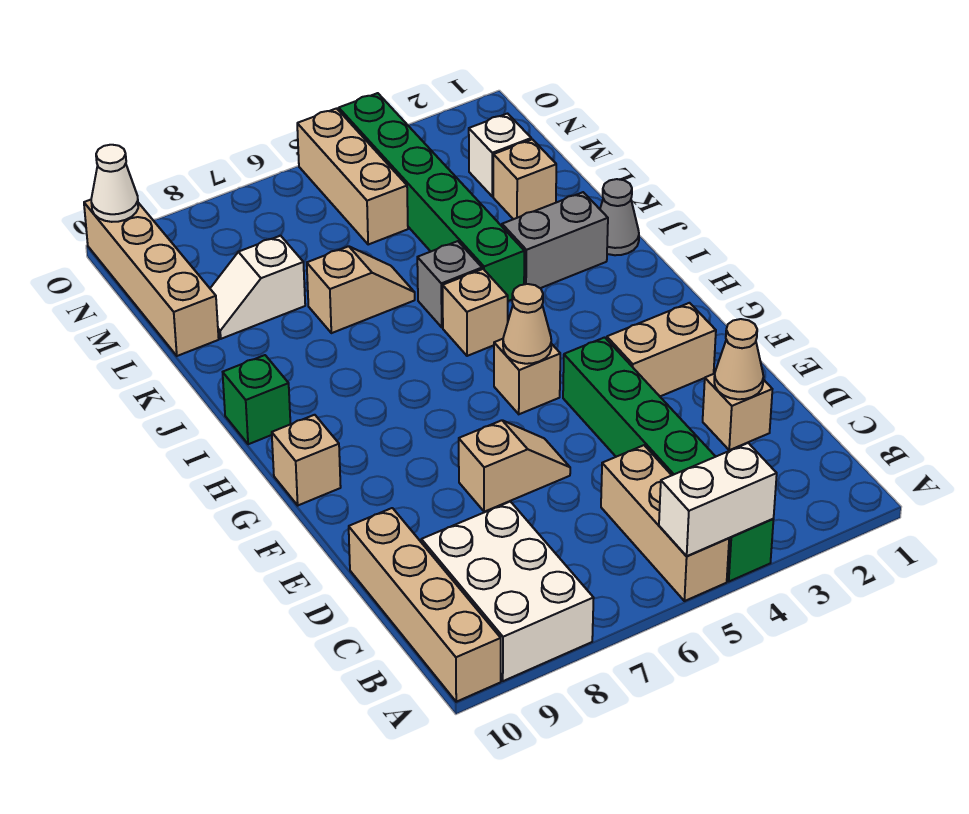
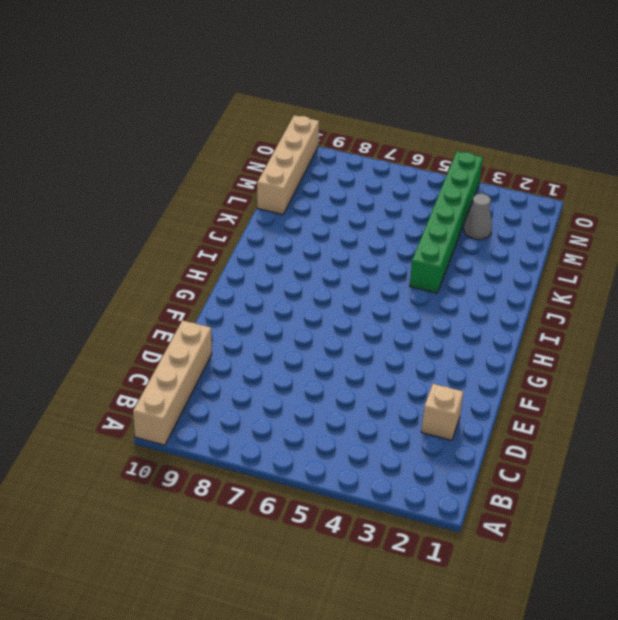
grey cone M3 level 1 -> grey cone J1 level 1
none -> green brick A4:F4 level 1
none -> tan brick A5:C5 level 1
none -> white brick A8:C9 level 1

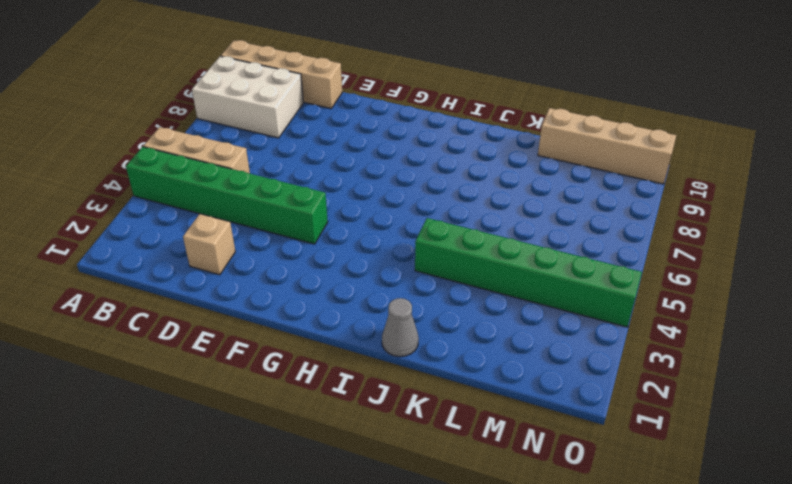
none -> tan slope E6:E7 level 1 top 7
none -> tan brick F2:F3 level 1
none -> tan brick G5 level 1

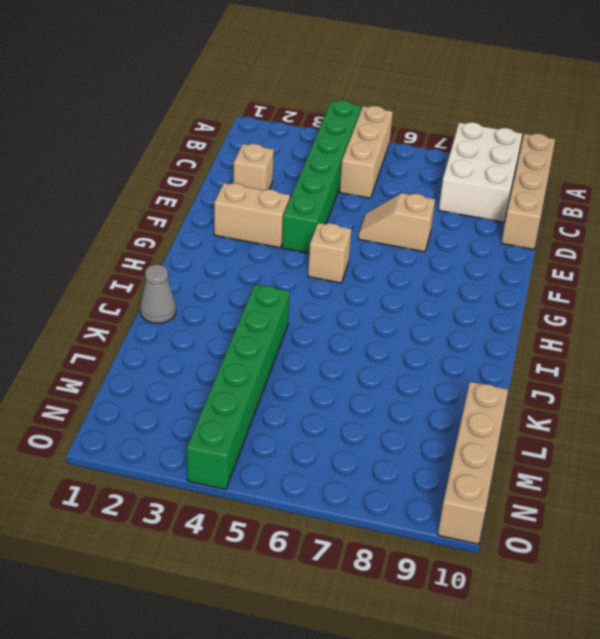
none -> tan brick G10 level 1
none -> tan brick I5 level 1
none -> green brick I10 level 1

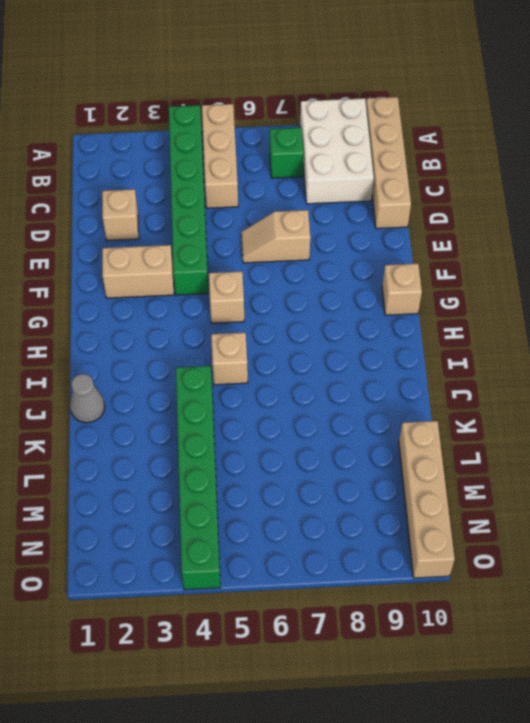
green brick B7 level 1 -> green brick I10 level 1
none -> grey brick J2:J3 level 1
none -> grey brick J5 level 1
none -> tan slope K6:K7 level 1 top 7

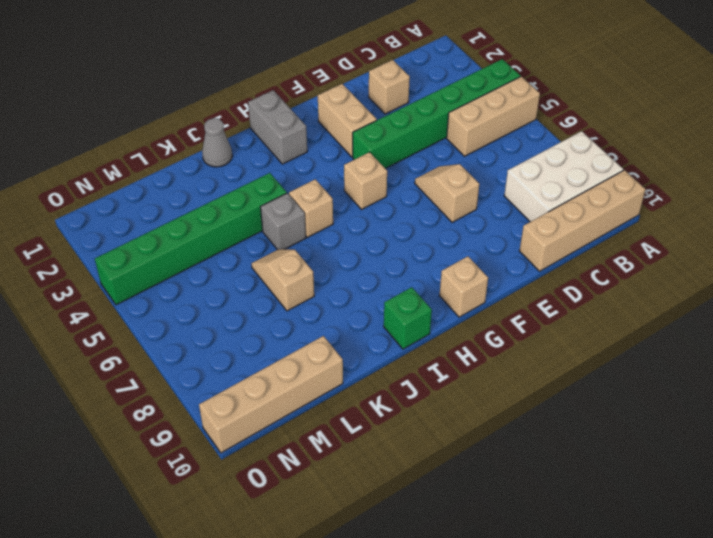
grey brick H1:H2 level 1 -> grey brick J2:J3 level 1
none -> tan brick L2 level 1
none -> white slope L8:L9 level 1 top 8
none -> white brick M2 level 1

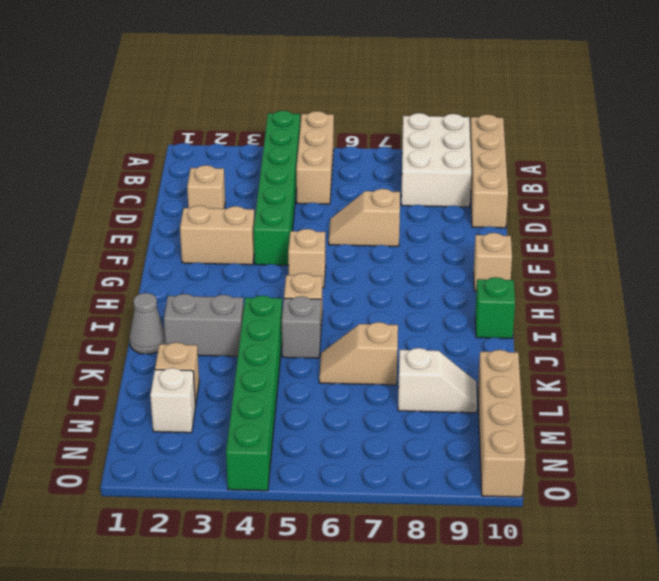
none -> tan brick M5:O5 level 1
none -> white brick A4:A5 level 2
none -> tan cone D2 level 2

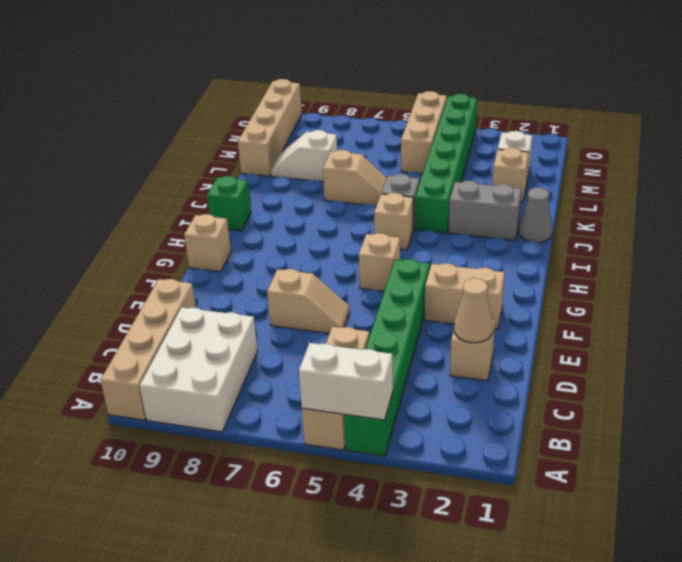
none -> tan cone G5 level 2
none -> white cone O10 level 2

